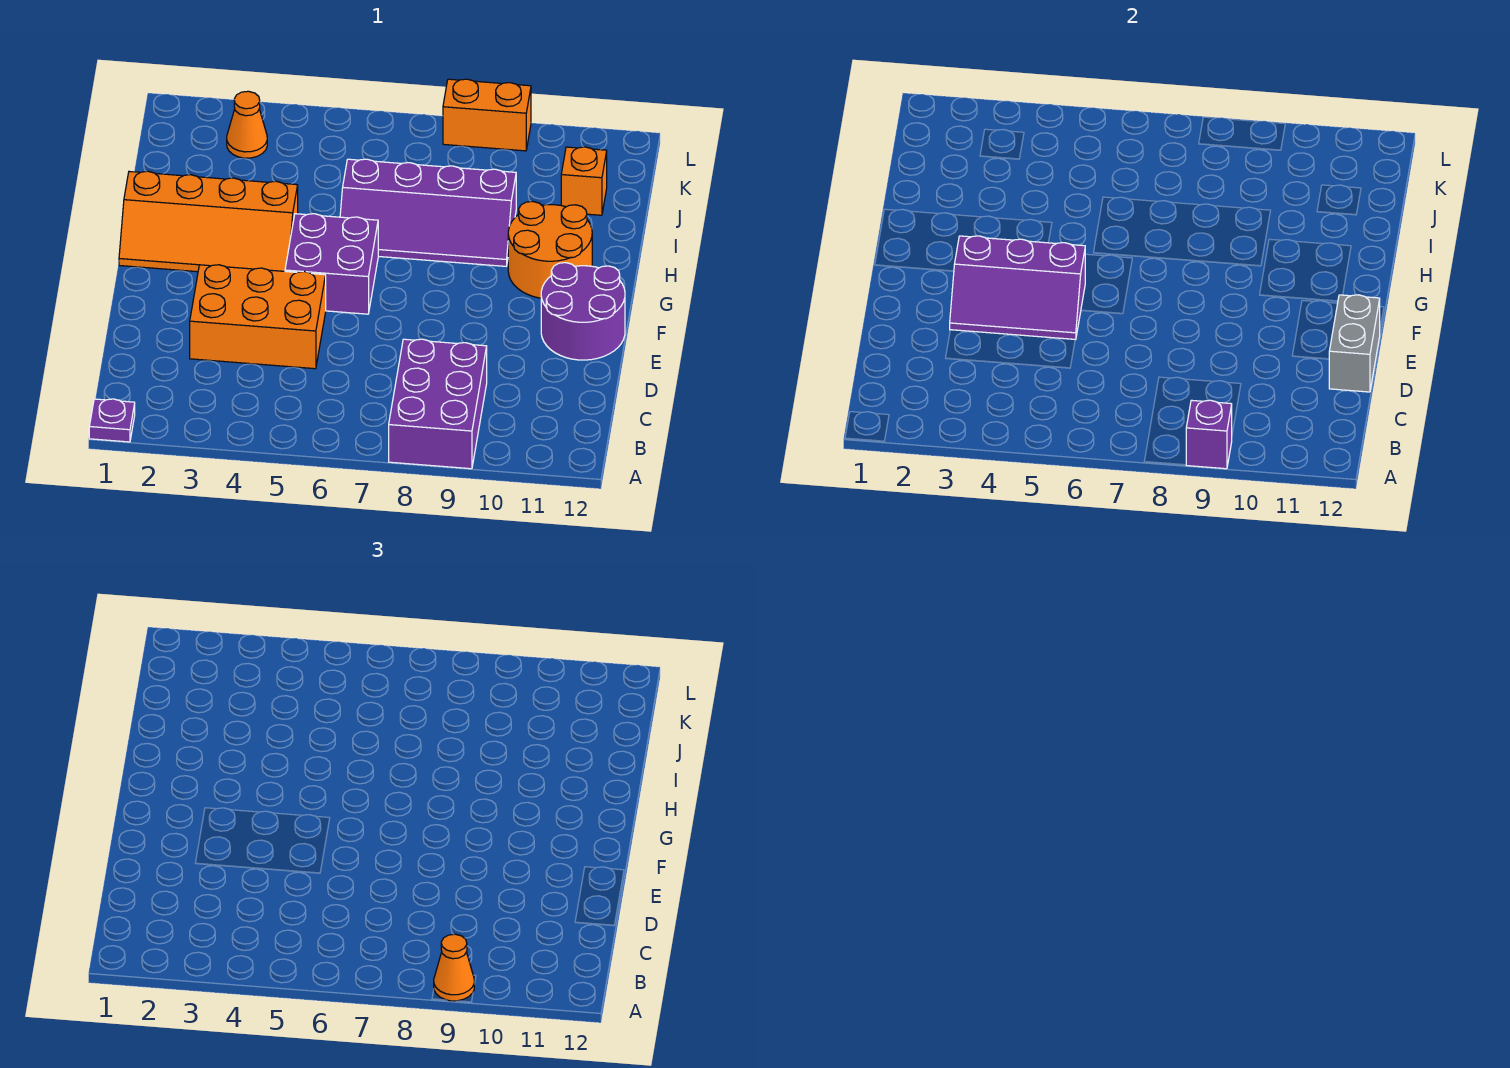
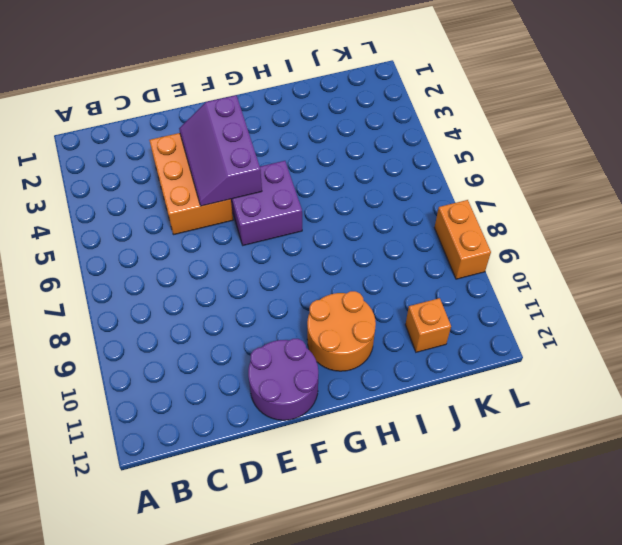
none -> purple plate A1 level 1
none -> purple brick A8:C9 level 1
none -> orange slope G1:H4 level 1 top H

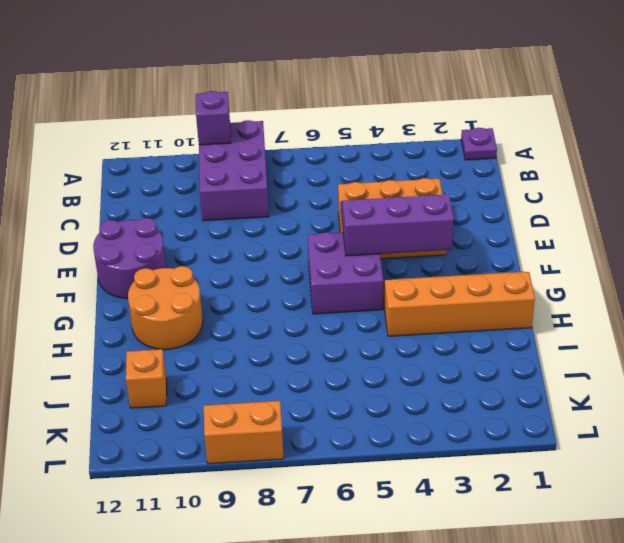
none -> purple slope H6:I9 level 1 top I
none -> orange cone K3 level 1
none -> grey brick D12:E12 level 2

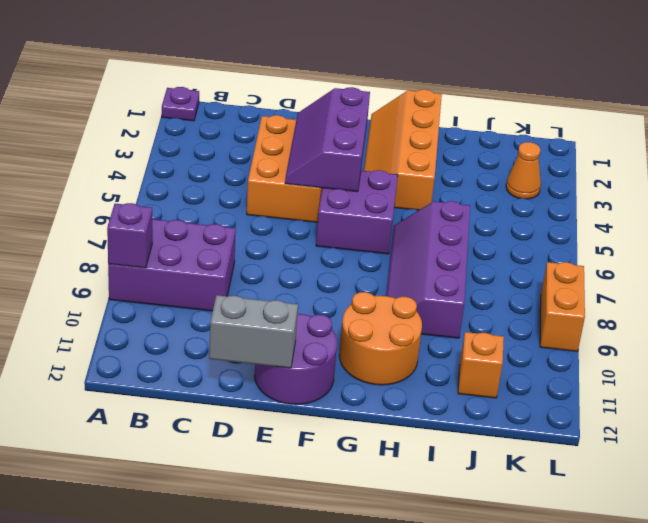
none -> orange cone A9 level 3

